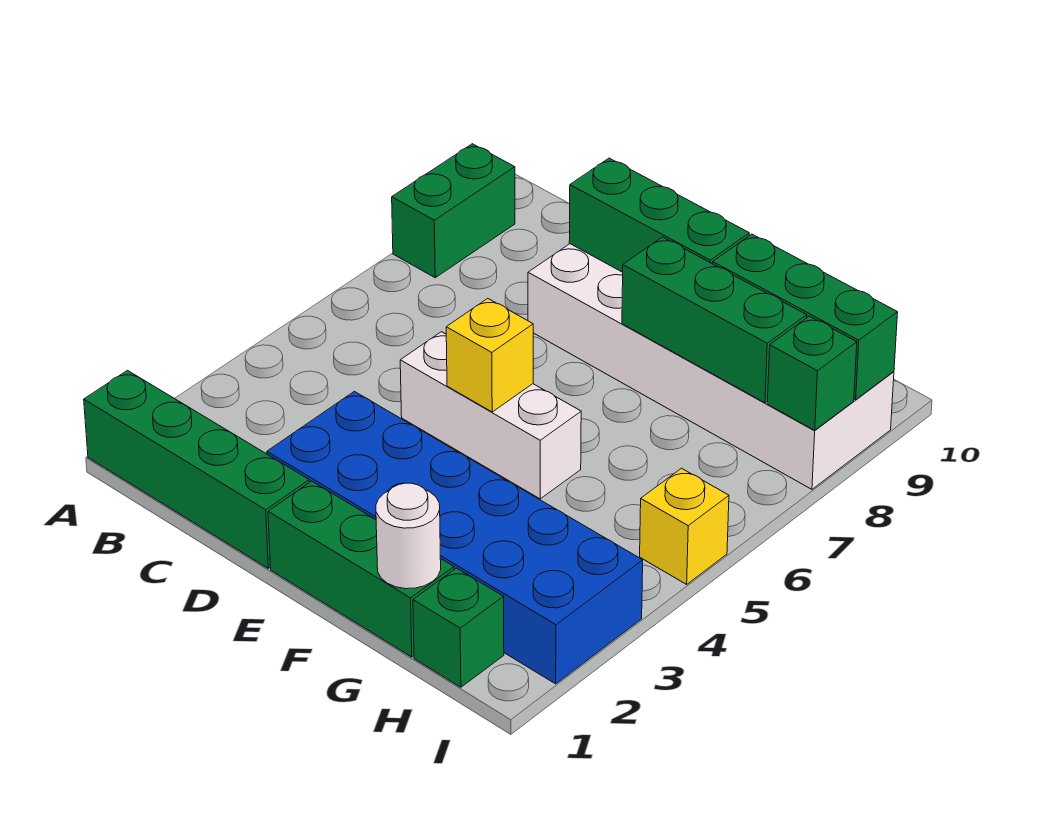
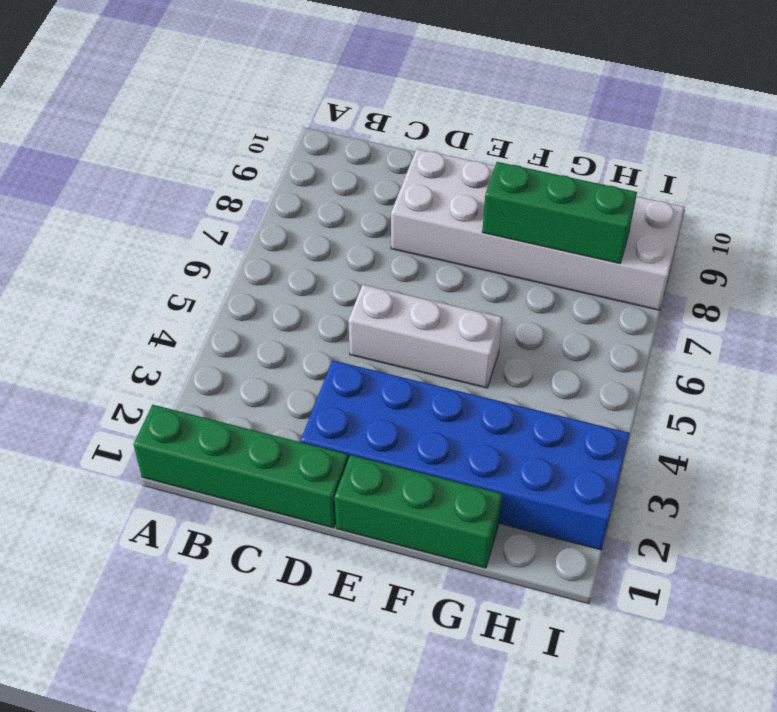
none -> green brick A8:A9 level 1
none -> green brick H1 level 1
none -> yellow brick I5 level 1

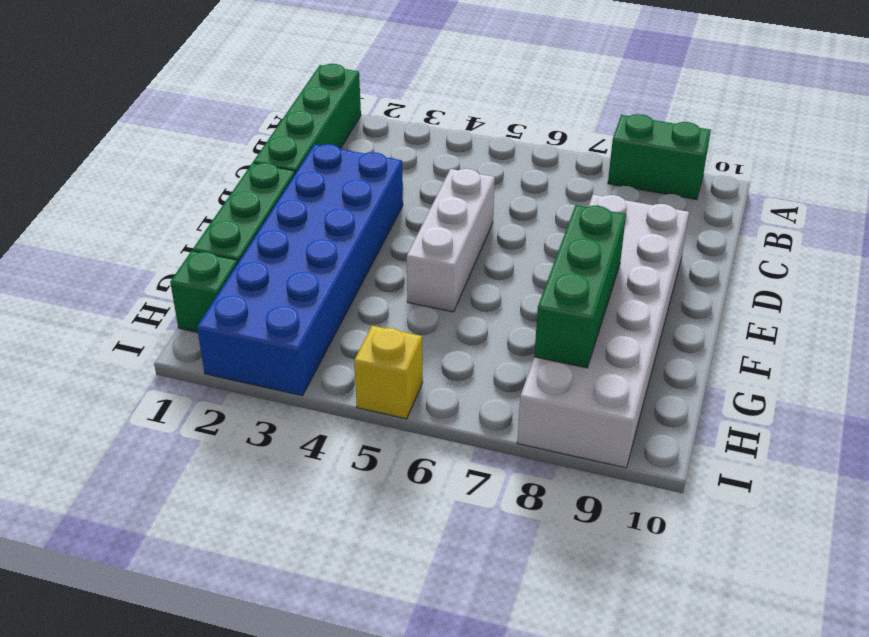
none -> green brick D9:F9 level 2
none -> yellow brick E5 level 2
none -> white round brick G1 level 2

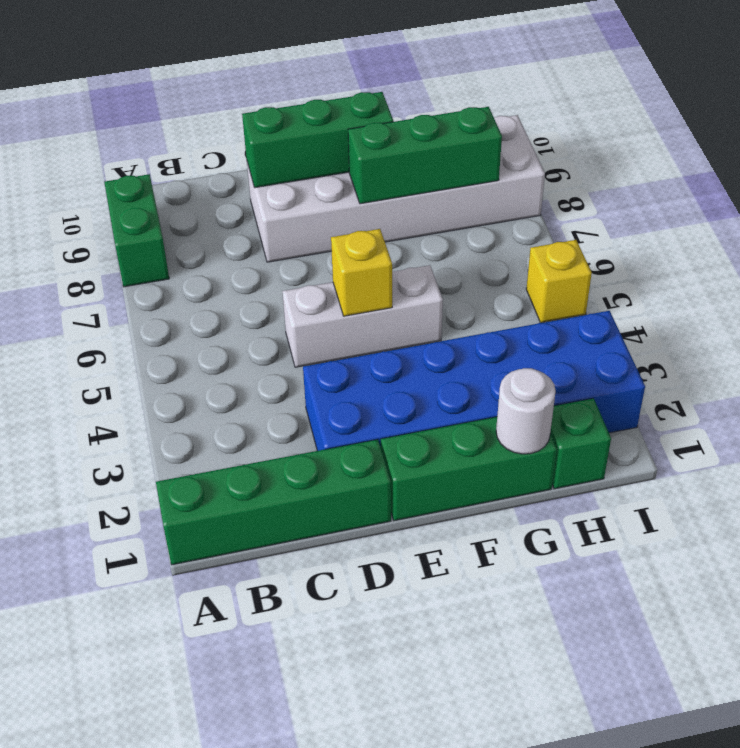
none -> green brick G9:I9 level 2
none -> green brick I8 level 2

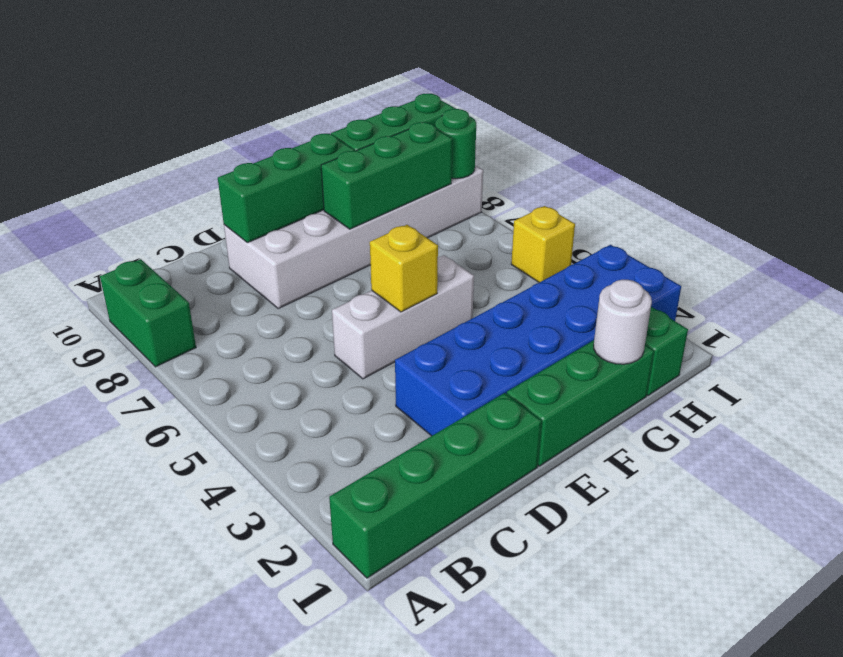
green round brick I8 level 2 -> green brick I8 level 2

